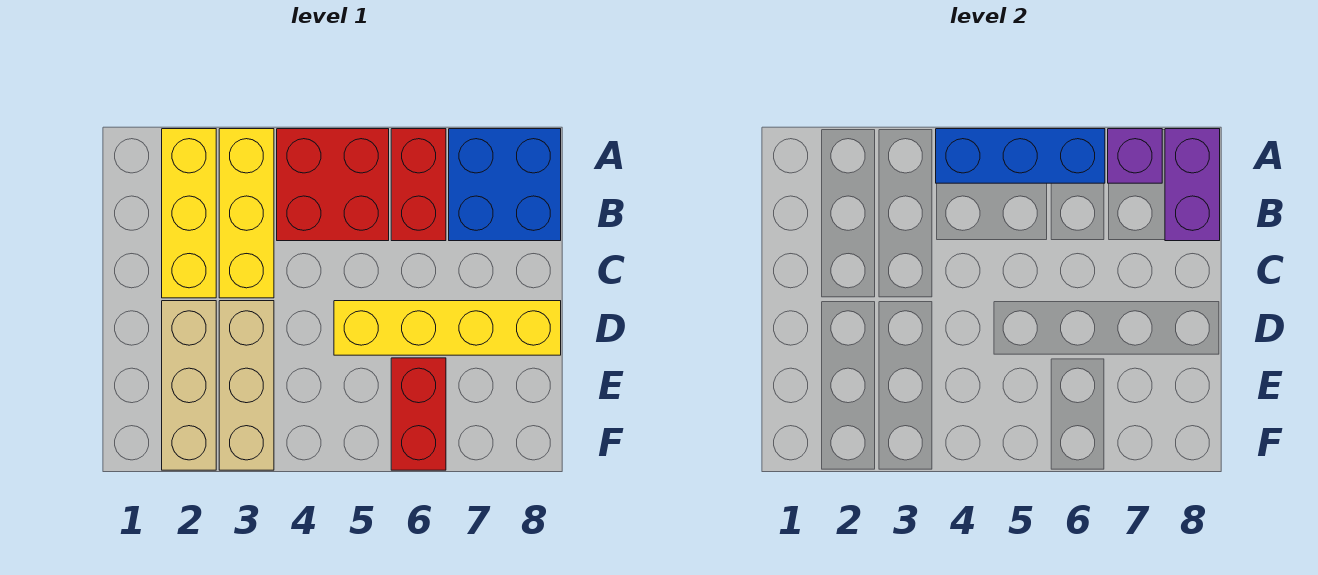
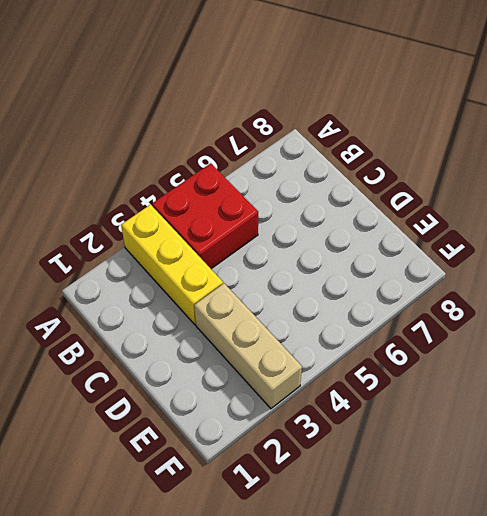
none -> yellow brick A2:C2 level 1
none -> red brick A6:B6 level 1
none -> blue brick A7:B8 level 1

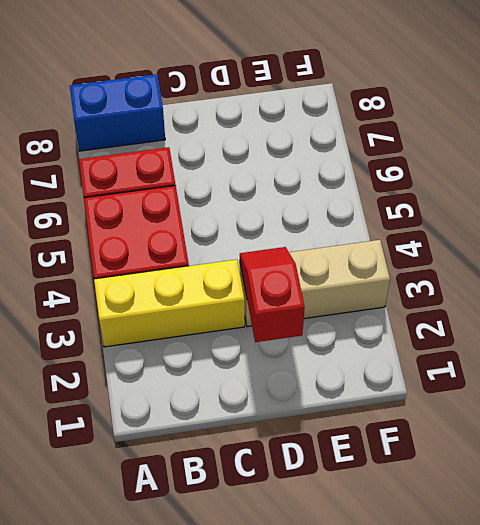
blue brick A8:B8 level 1 -> blue brick A7:B8 level 1
red slope D2:D3 level 2 top 2 -> none
none -> yellow brick A2:C2 level 1
none -> tan brick D2:F2 level 1
none -> yellow brick D5:D8 level 1

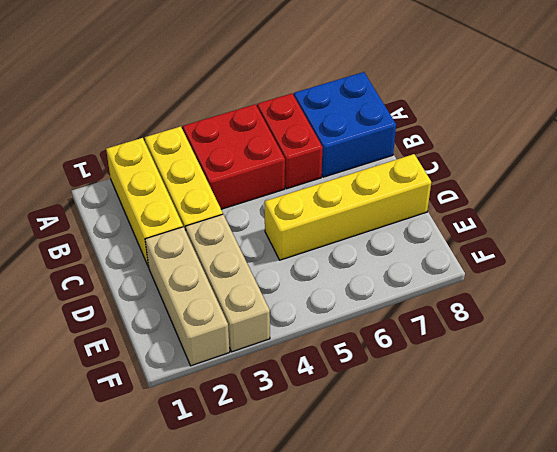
none -> red brick E6:F6 level 1
none -> blue brick A4:A6 level 2
none -> purple brick A7 level 2

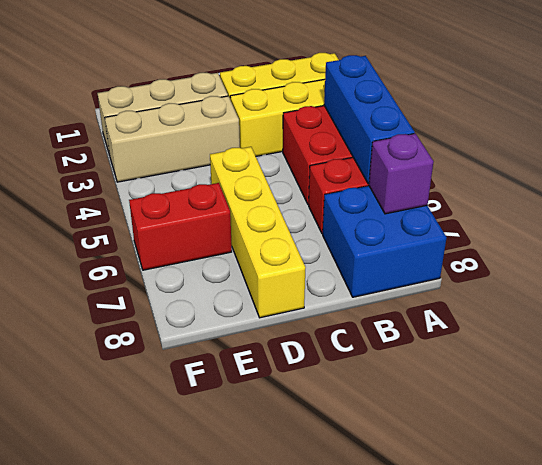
none -> purple brick A8:B8 level 2

